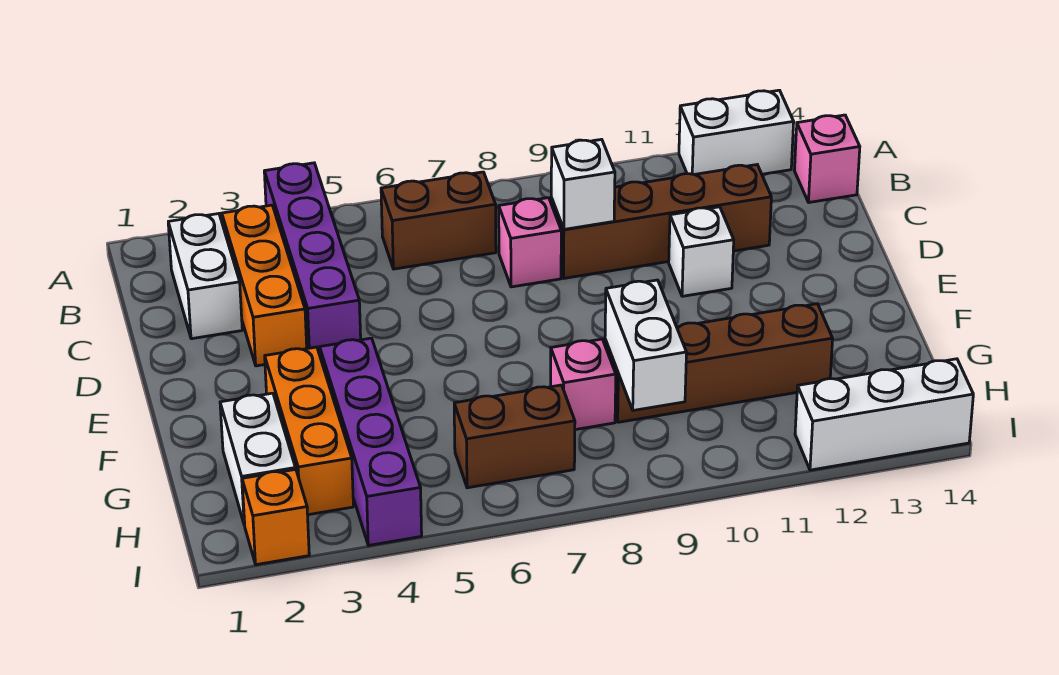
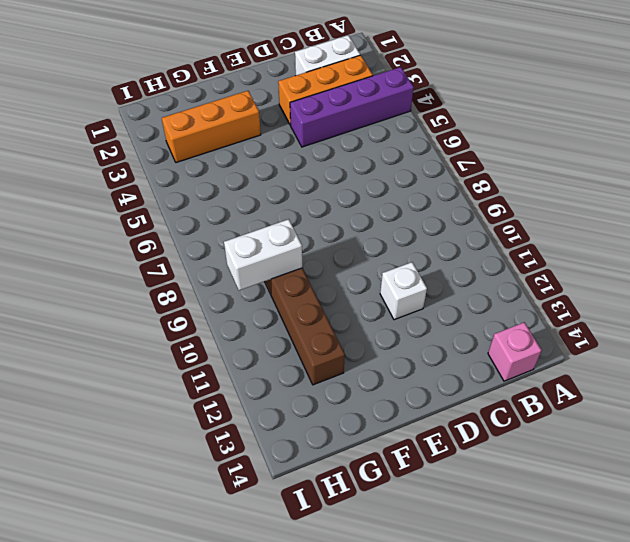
none -> white brick A12:A13 level 1
none -> brown brick B6:B7 level 1
none -> pink brick C8 level 1

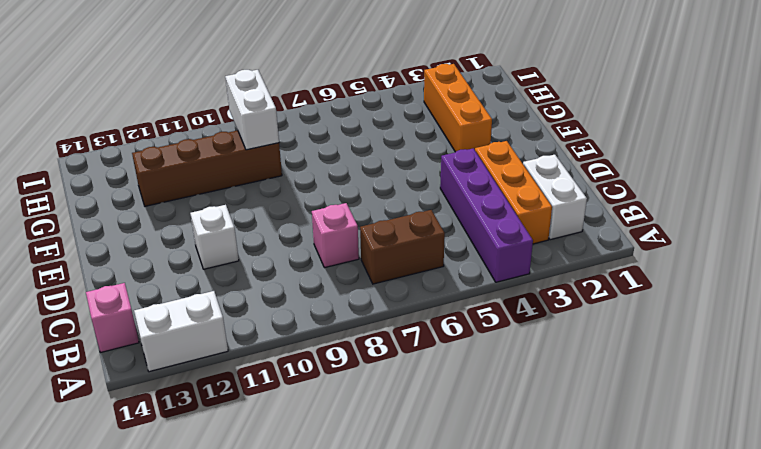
none -> brown brick C9:C12 level 1
none -> purple brick F4:I4 level 1
none -> white brick G2:H2 level 1

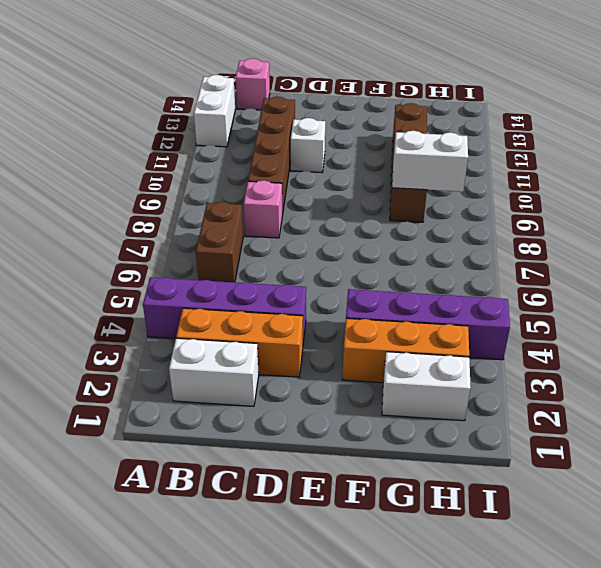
none -> pink brick G8 level 1
none -> brown brick H6:H7 level 1
none -> orange brick I2 level 1

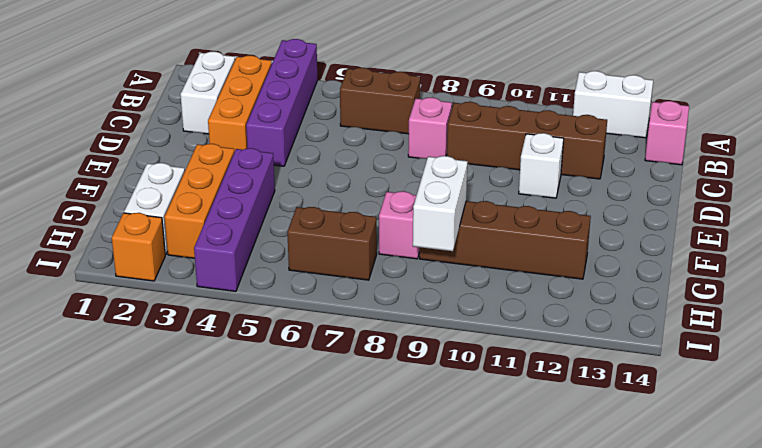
none -> white brick I12:I14 level 1
none -> white brick C9 level 2

